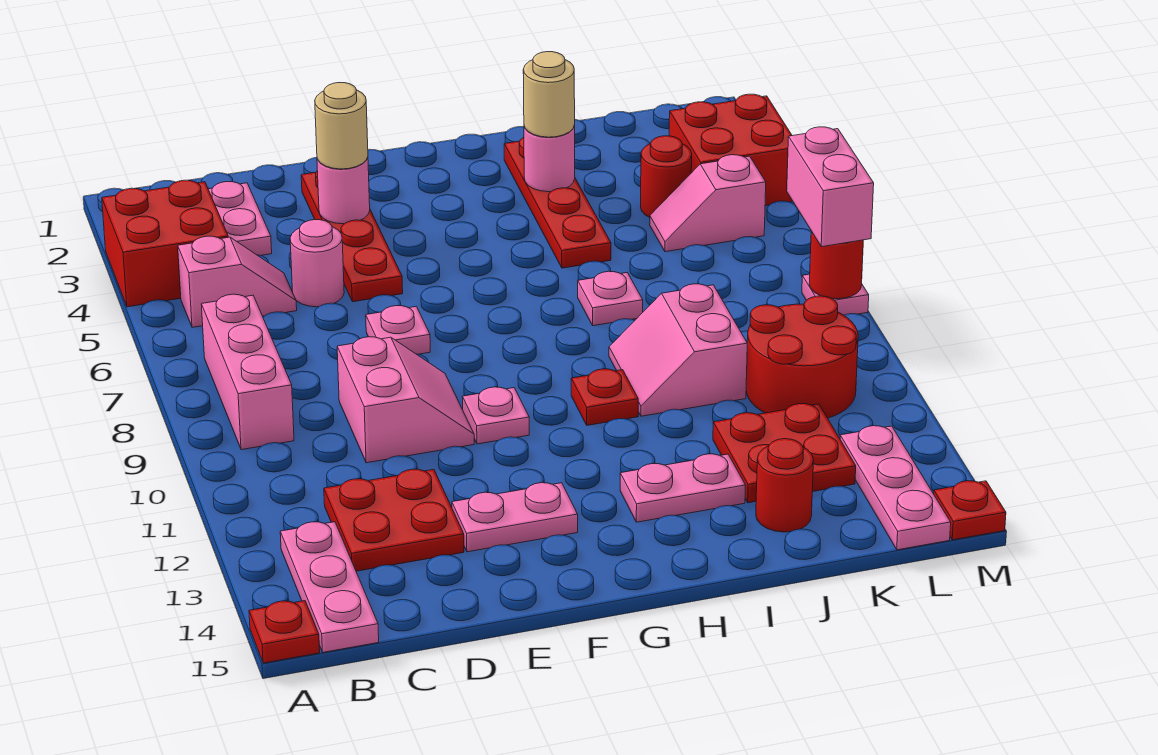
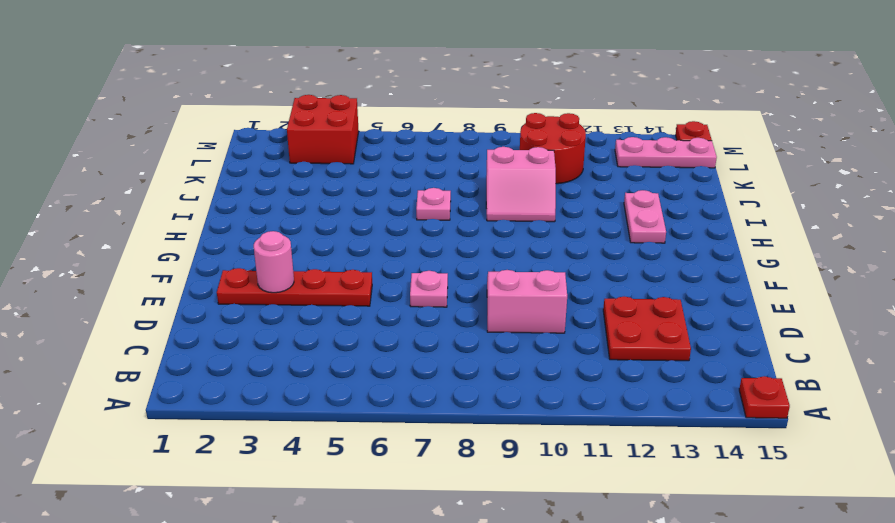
none -> red brick A3:B4 level 1
none -> pink slope B5:C5 level 1 top B
none -> pink brick B7:B9 level 1
none -> pink plate B13:B15 level 1

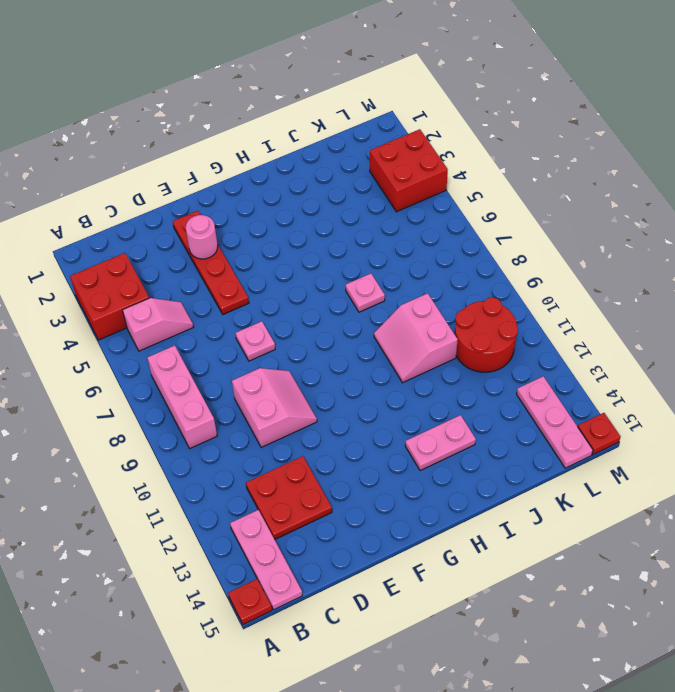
none -> pink plate C2:C3 level 1
none -> pink round brick D5 level 1
none -> pink plate E13:F13 level 1
none -> pink plate F10 level 1

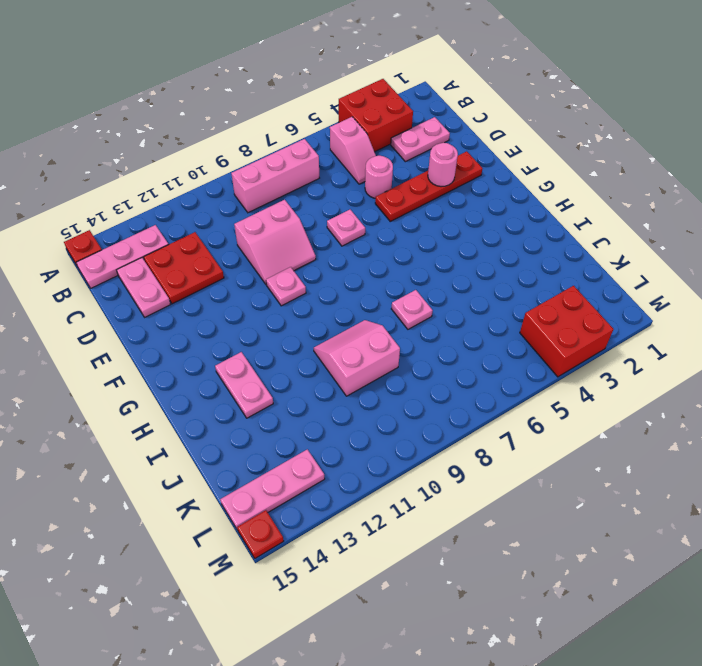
pink plate C14:D14 level 1 -> pink plate E13:F13 level 1
none -> red plate H10 level 1
none -> red plate I2:I5 level 1
none -> red plate J12:K13 level 1
none -> red round brick J14 level 1

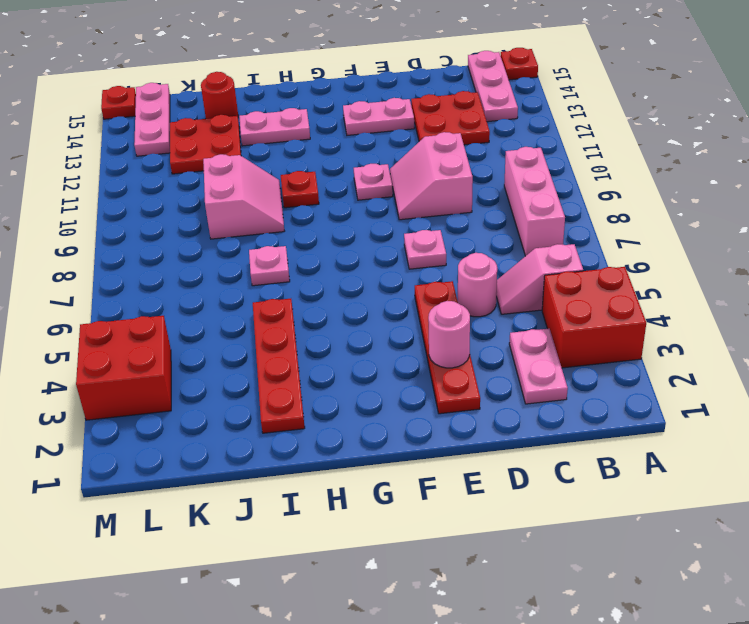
none -> red round brick K4 level 1
none -> pink slope K5:L5 level 1 top L
none -> red round brick K10:L11 level 1
none -> pink plate M8 level 1

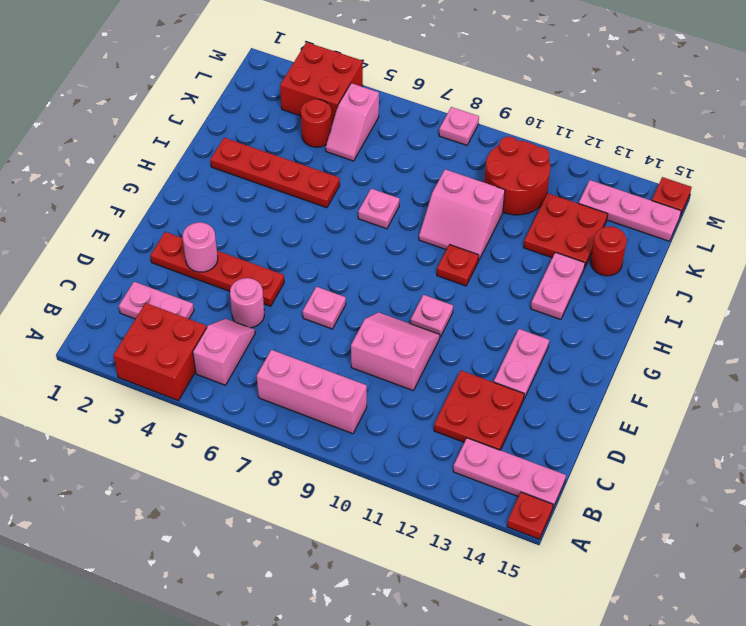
none -> pink round brick I3 level 2
none -> red round brick M8 level 2
none -> tan round brick E3 level 3
none -> tan round brick I3 level 3

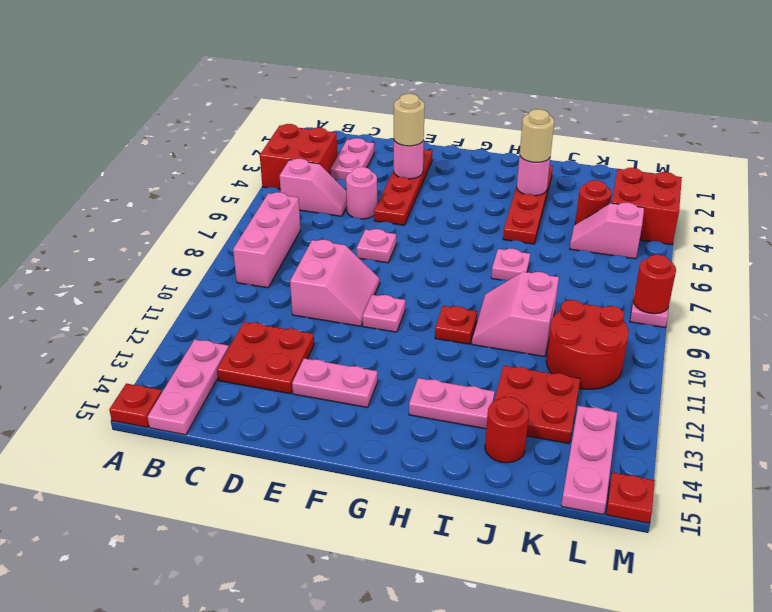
none -> pink brick M7:M8 level 3

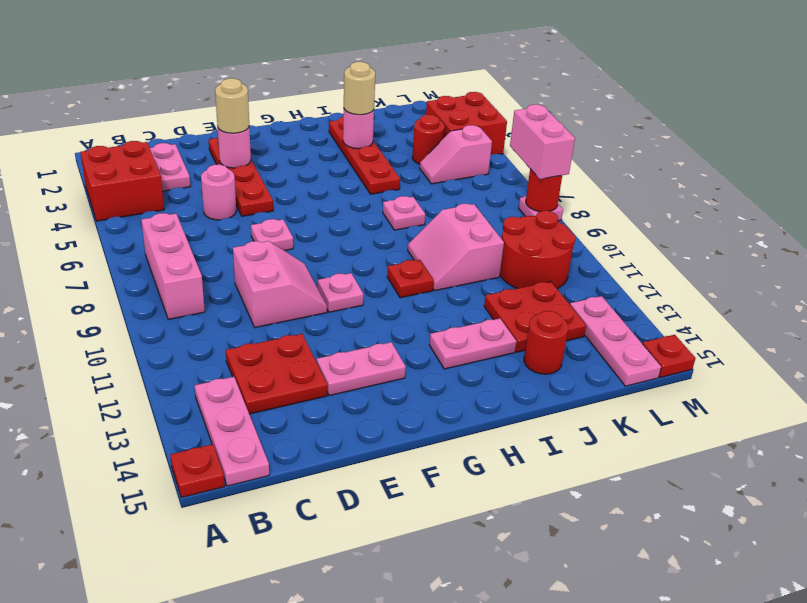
none -> pink slope B5:C5 level 1 top B

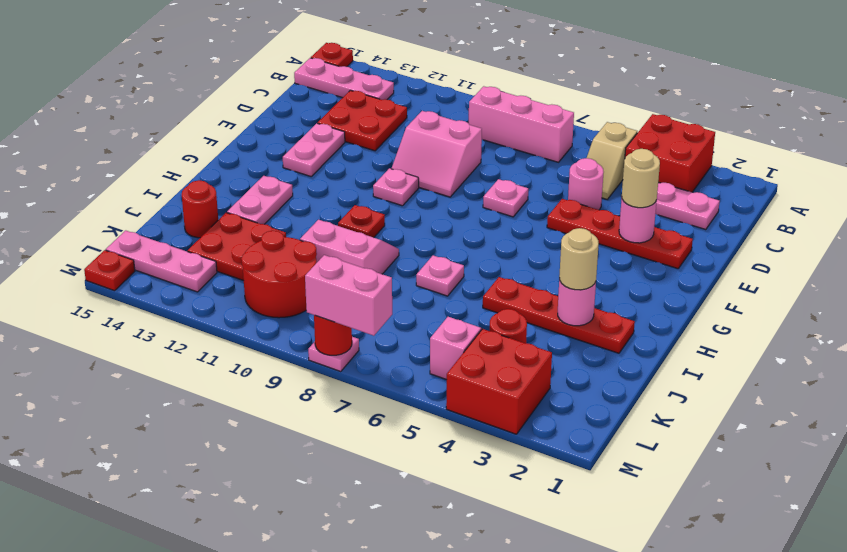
tan slope B5:C5 level 1 top B -> pink slope B5:C5 level 1 top B

